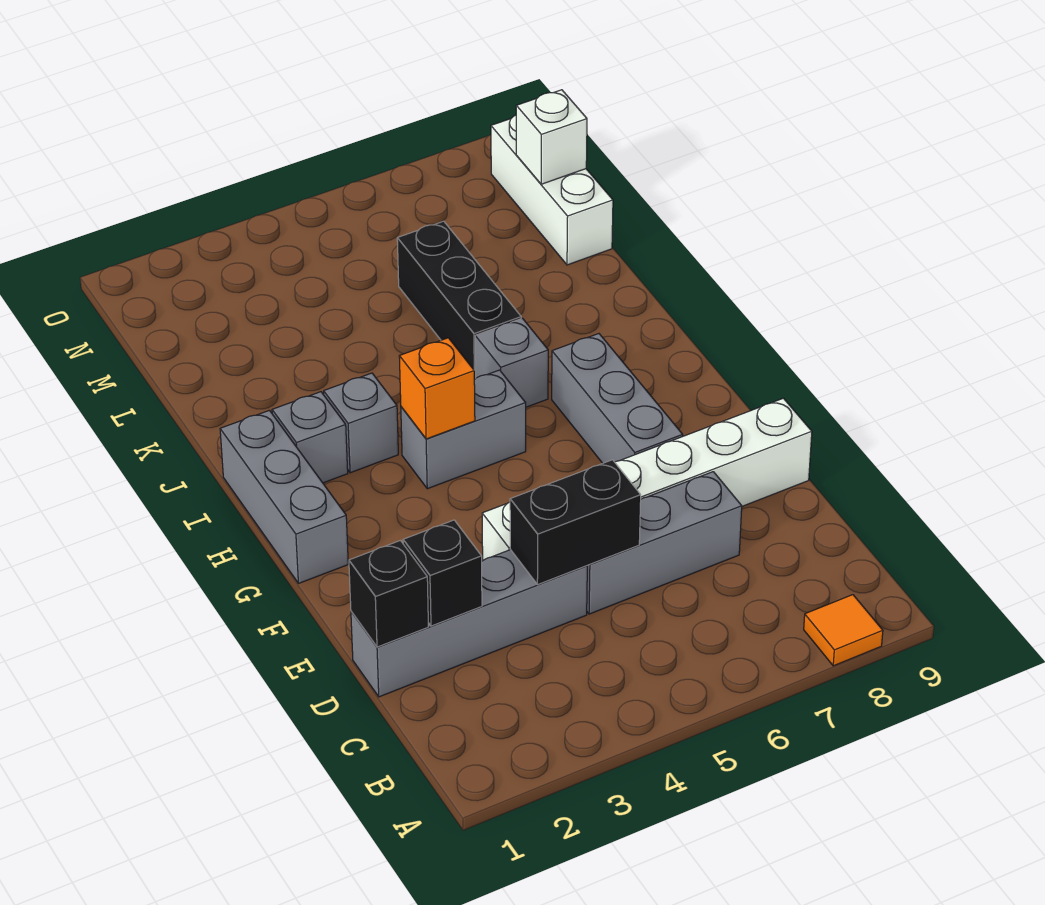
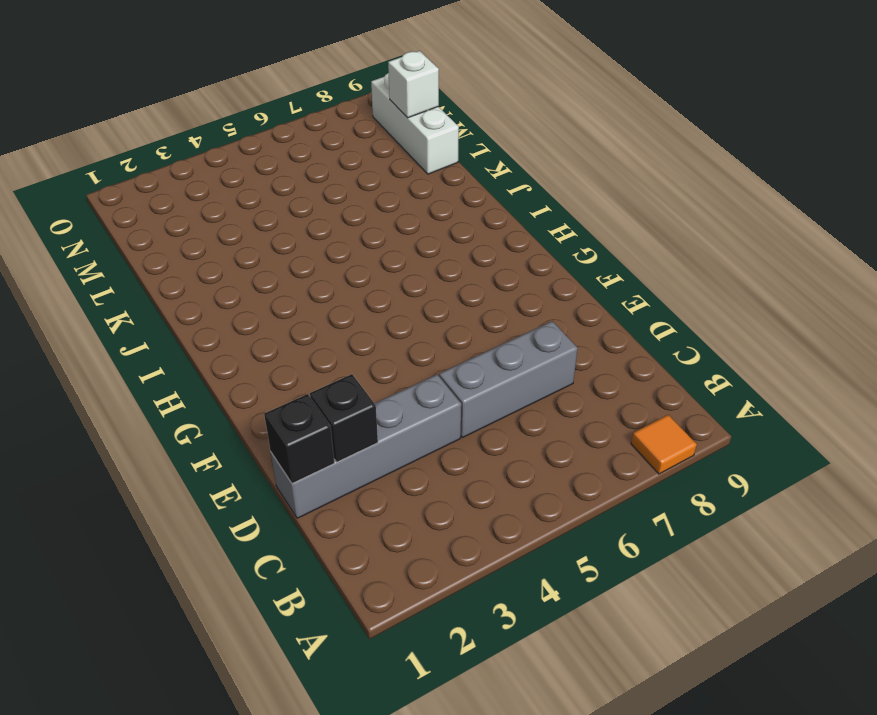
none -> white brick E4:E9 level 1
none -> grey brick F7:H7 level 1
none -> grey brick G1:I1 level 1

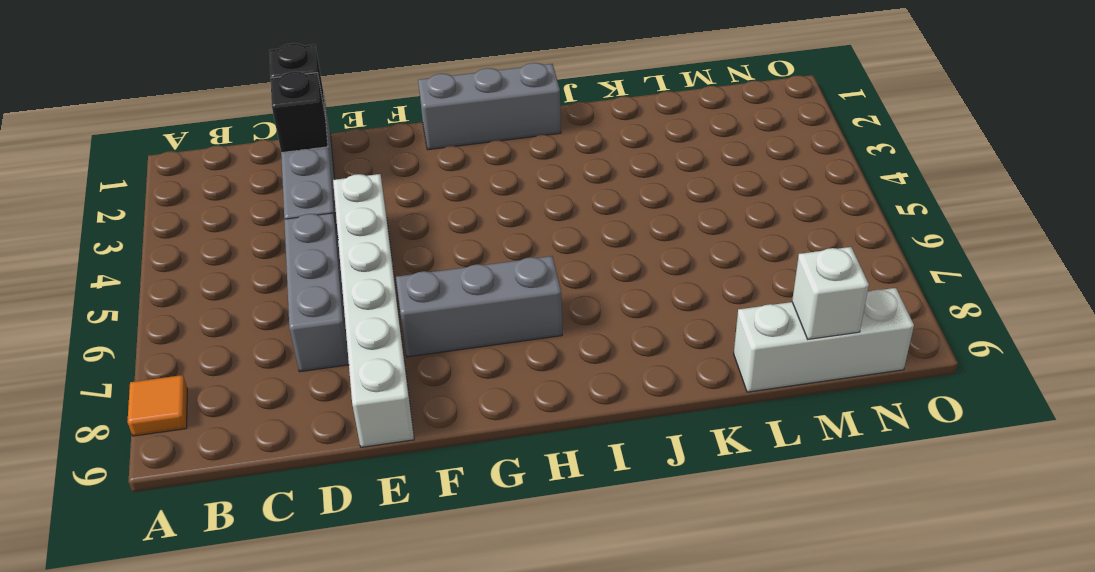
none -> grey brick H4:H5 level 1
none -> grey brick I2 level 1
none -> grey brick I3 level 1

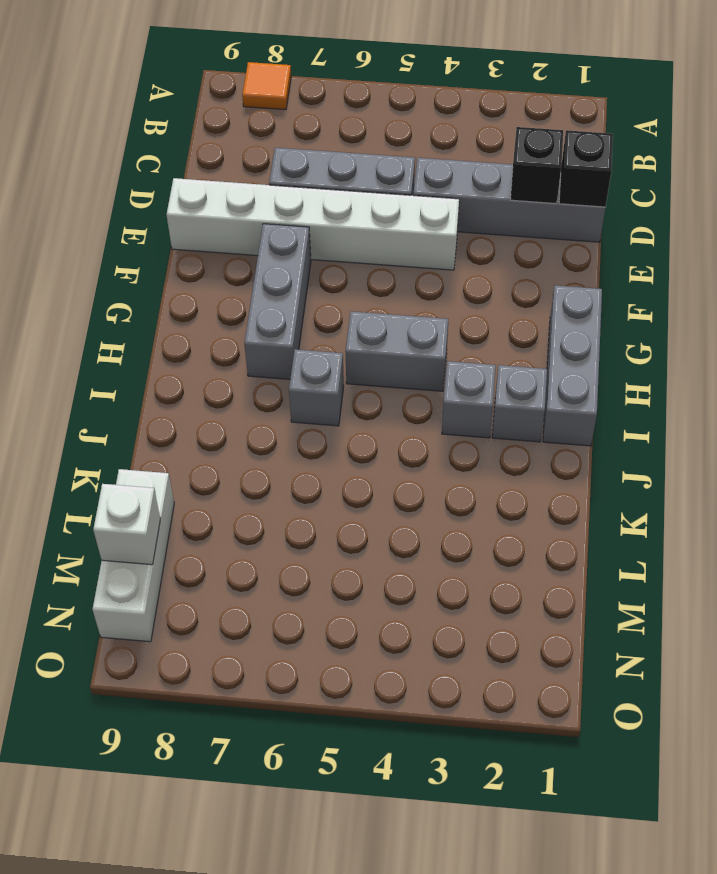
none -> black brick J6:L6 level 1
none -> black brick D4:D5 level 2
none -> orange brick H4 level 2

